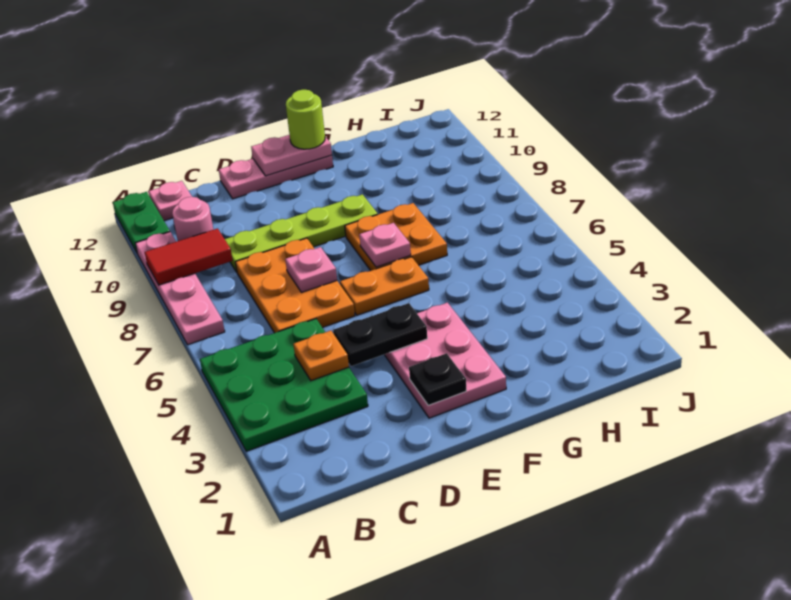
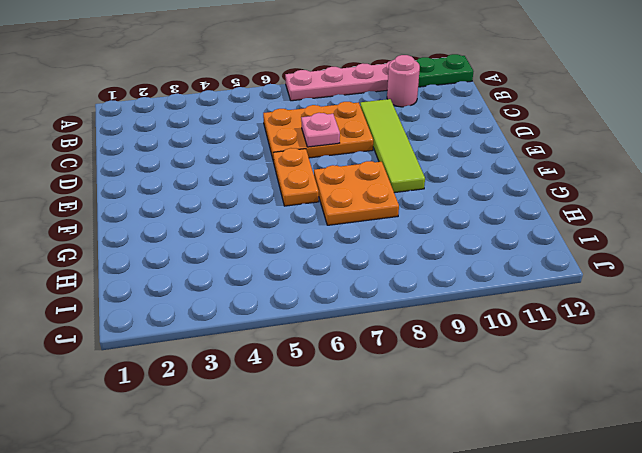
lime tile C9:F9 level 1 -> lime plate C9:F9 level 1
none -> green plate A3:C5 level 1
none -> pink plate B12 level 1
none -> pink plate D12:F12 level 1

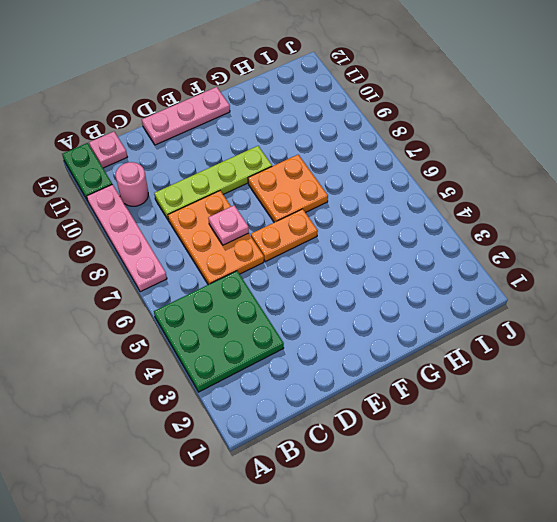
none -> pink plate E2:F4 level 1
none -> red tile A9:B9 level 2
none -> orange plate C4 level 2

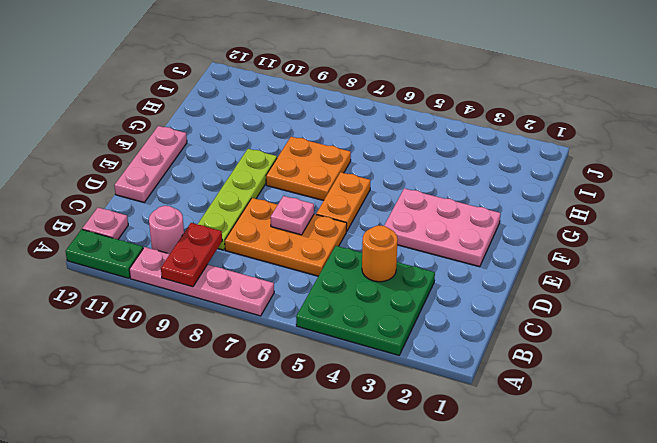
red plate A9:B9 level 2 -> red tile A9:B9 level 2
orange round brick C4 level 2 -> orange plate C4 level 2
none -> black plate D4:E4 level 2
none -> black plate E2 level 2
none -> pink plate E12:F12 level 2

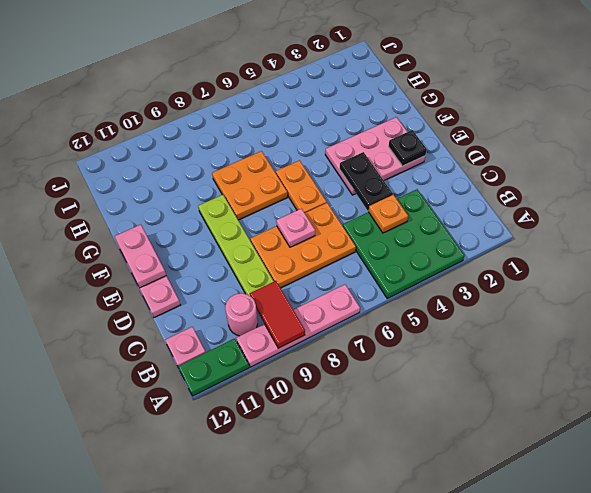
none -> pink plate F7 level 2
none -> lime round brick F12 level 3

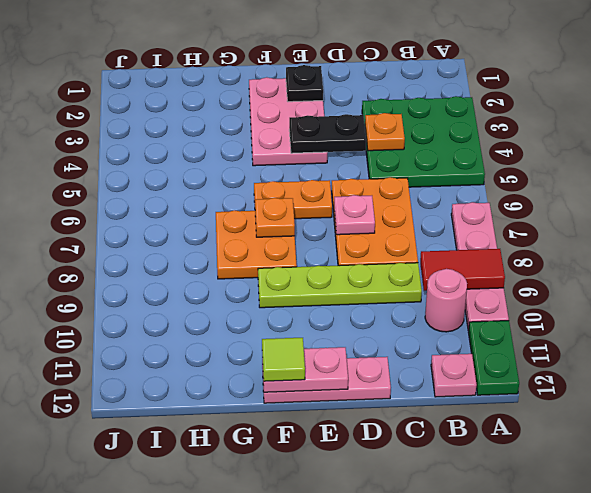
orange plate F7 level 2 -> pink plate F7 level 2
lime tile F12 level 3 -> lime round brick F12 level 3

